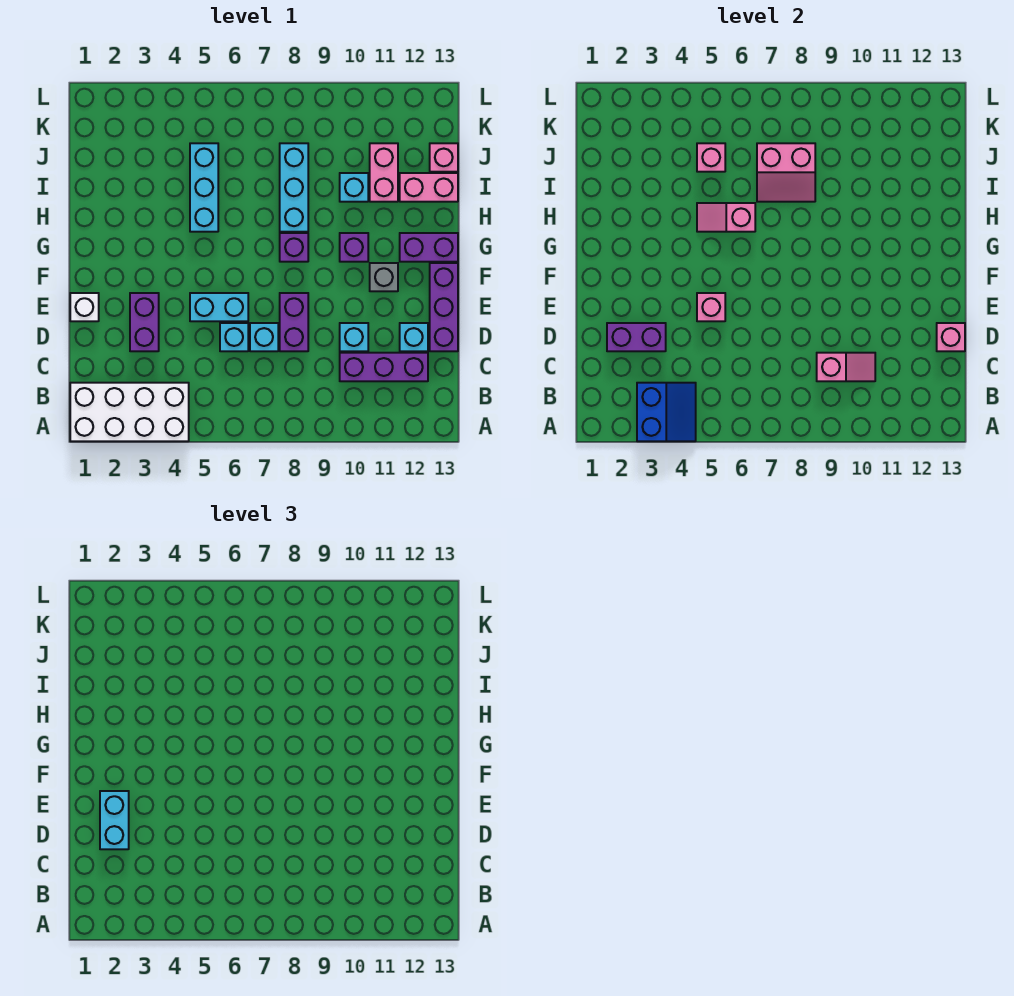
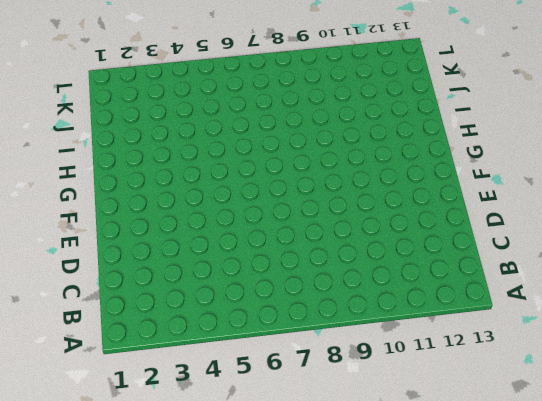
none -> white brick A1:B4 level 1
none -> purple brick C10:C12 level 1
none -> purple brick D3:E3 level 1
none -> cyan brick D6 level 1

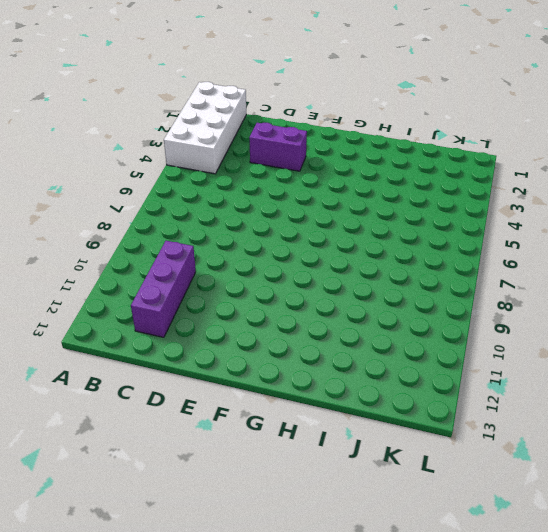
none -> cyan brick D6 level 1
none -> cyan brick D7 level 1
none -> purple brick D8:E8 level 1
none -> cyan brick D10 level 1

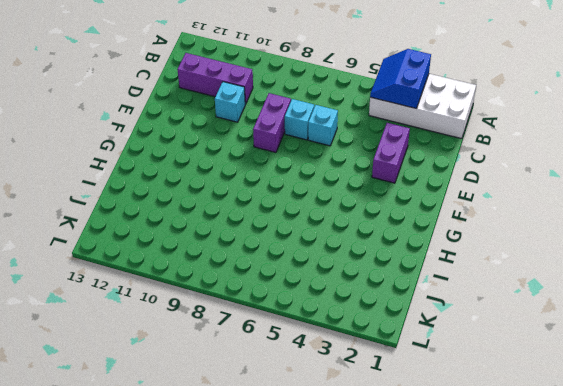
none -> cyan brick D12 level 1
none -> purple brick D13:F13 level 1
none -> white brick E1 level 1
none -> cyan brick E5:E6 level 1

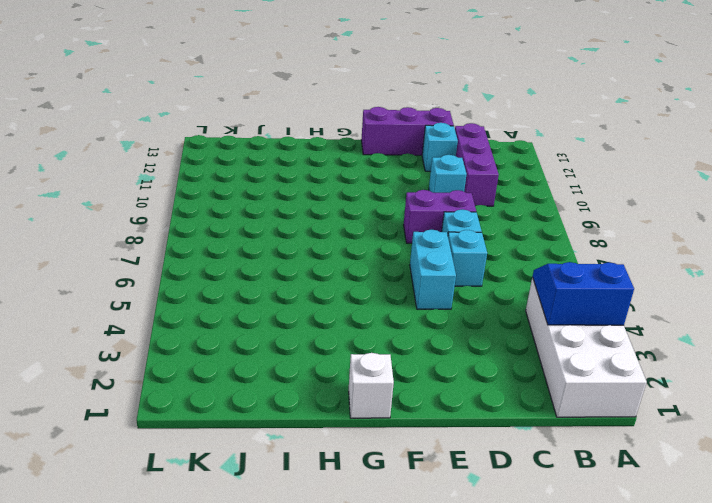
white brick G1 level 1 -> white brick E1 level 1
none -> purple brick D3:E3 level 1
none -> grey brick F11 level 1
none -> purple brick G8 level 1
none -> purple brick G10 level 1

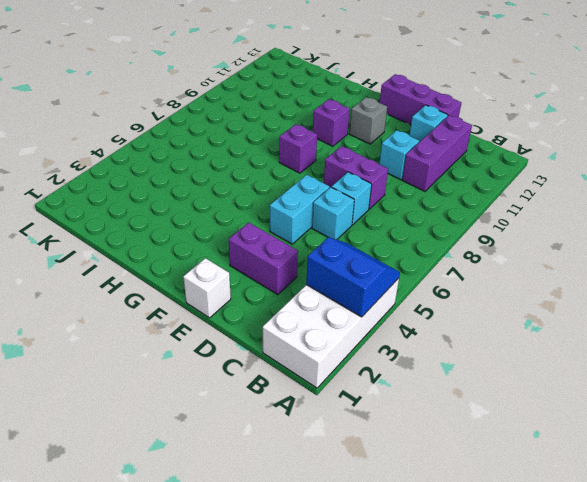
none -> purple brick G12:G13 level 1
none -> cyan brick H5:J5 level 1
none -> cyan brick H8:J8 level 1
none -> cyan brick I10 level 1

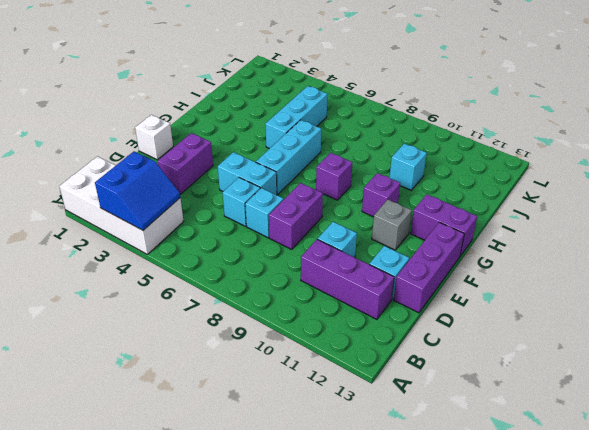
cyan brick F6:H6 level 1 -> cyan brick H8:J8 level 1
none -> pink brick I11:J11 level 1
none -> pink brick I12:I13 level 1
none -> pink brick J13 level 1
none -> pink slope C9:C10 level 2 top 9

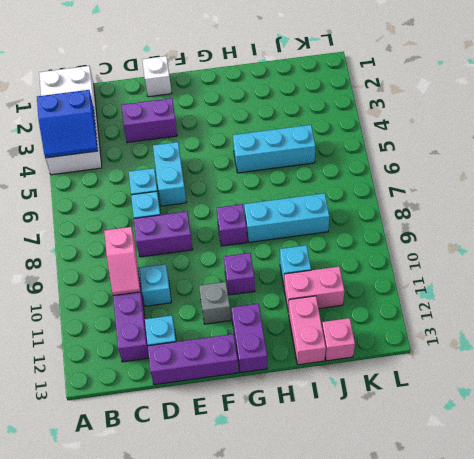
none -> purple brick D2:D3 level 2
none -> pink brick D13 level 2
none -> pink brick E5 level 2
none -> pink slope H5:H6 level 2 top 6

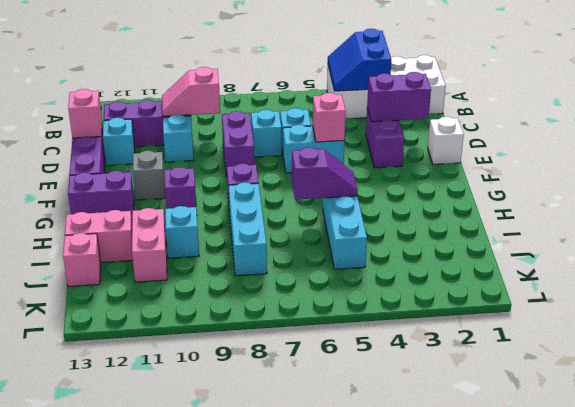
purple slope H5:H6 level 2 top 6 -> pink slope H5:H6 level 2 top 6
none -> pink slope I7:J8 level 2 top J
none -> pink brick J5 level 2
none -> cyan brick D2:E2 level 3

